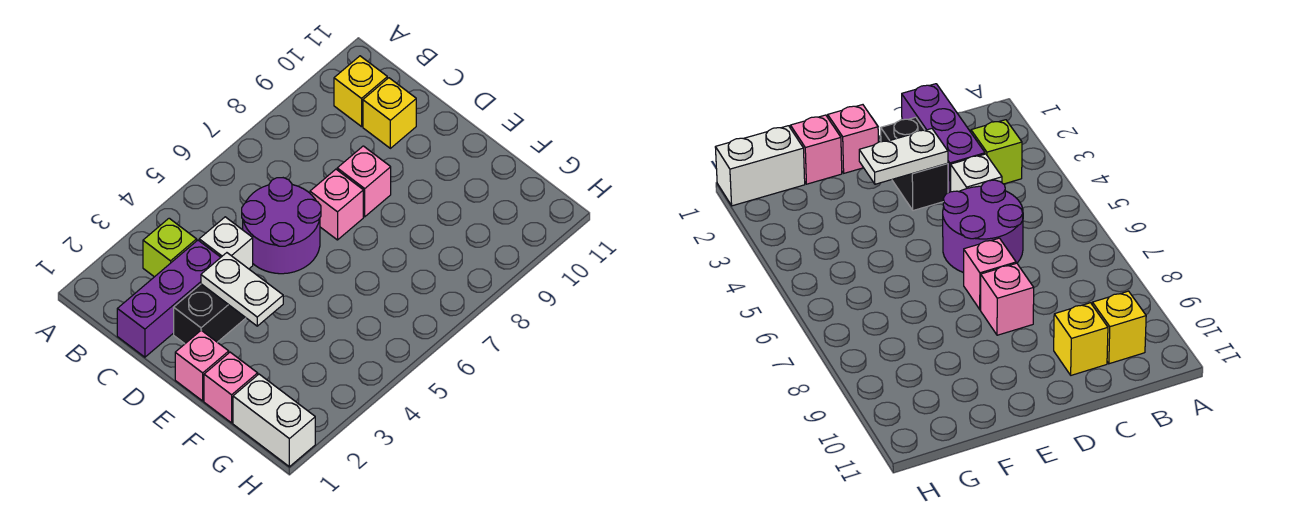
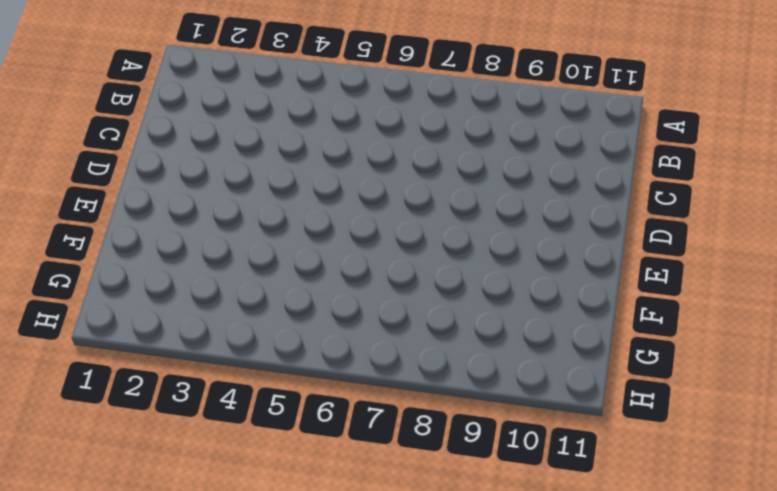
none -> lime brick B3 level 1
none -> yellow brick B10 level 1
none -> purple brick C1:C3 level 1

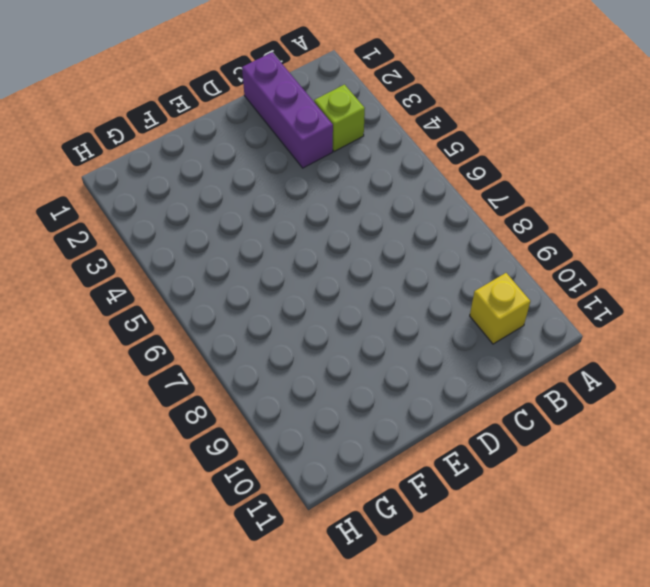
none -> white brick C4 level 1
none -> purple round brick C5:D6 level 1
none -> yellow brick C10 level 1

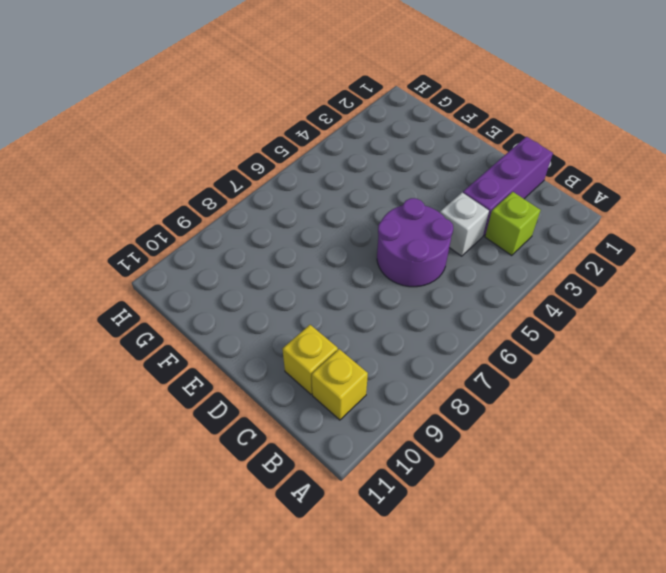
none -> black brick D2:D3 level 1
none -> pink brick D7 level 1
none -> pink brick D8 level 1

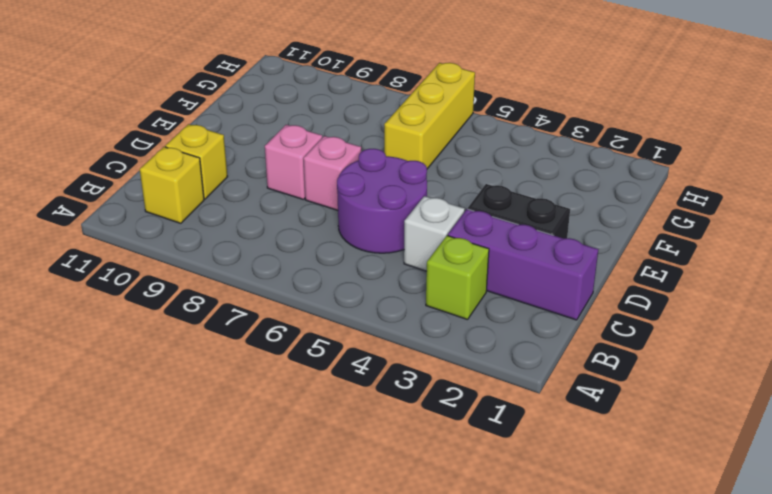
yellow brick F6:H6 level 1 -> none
none -> pink brick E1 level 1
none -> pink brick F1 level 1
none -> white brick G1:H1 level 1

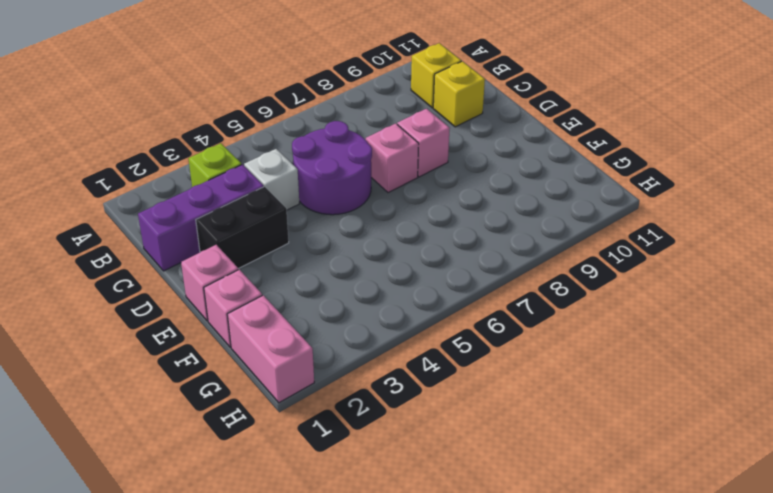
pink brick G1:H1 level 1 -> white brick G1:H1 level 1
none -> white plate D3:E3 level 2

